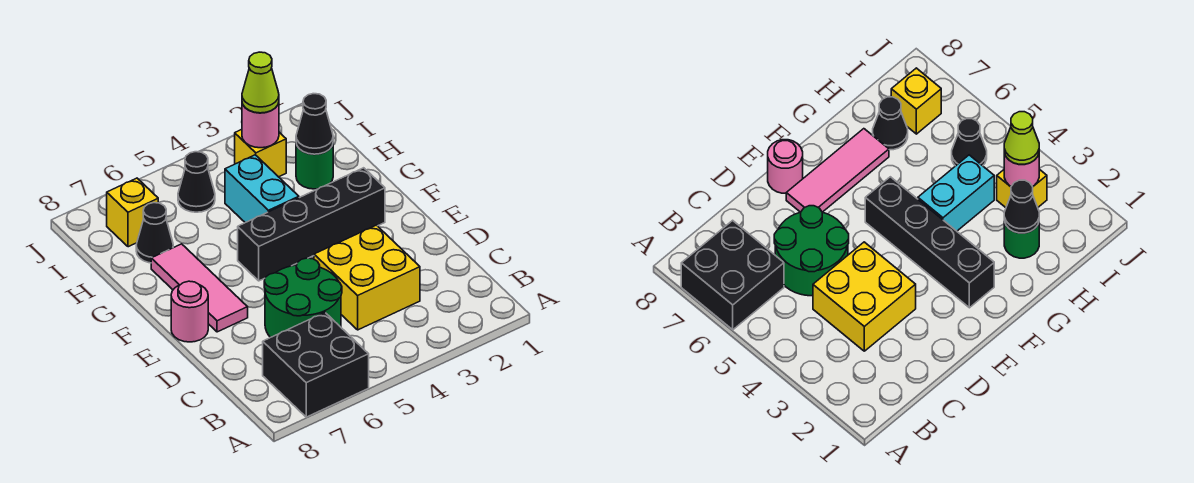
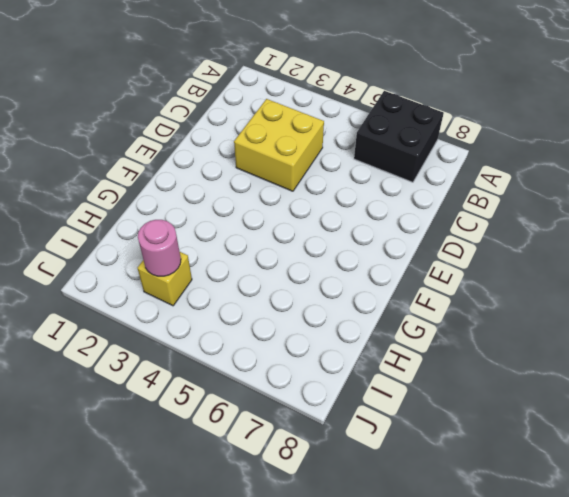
none -> green round brick C5:D6 level 1
none -> pink tile E7:G7 level 1
none -> pink round brick E8 level 1

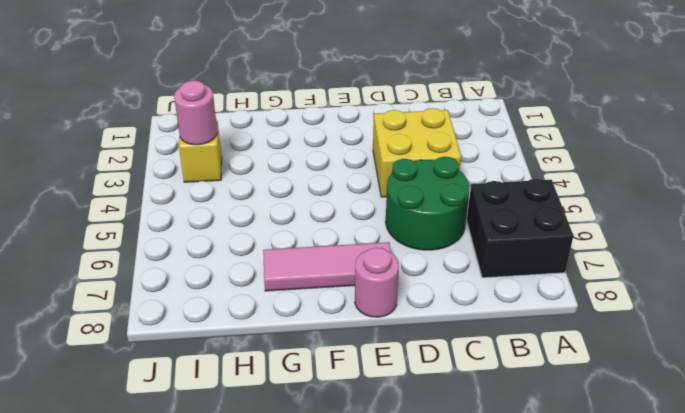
none -> black brick F2:F5 level 1
none -> cyan brick G4:H4 level 1
none -> green round brick H2 level 1

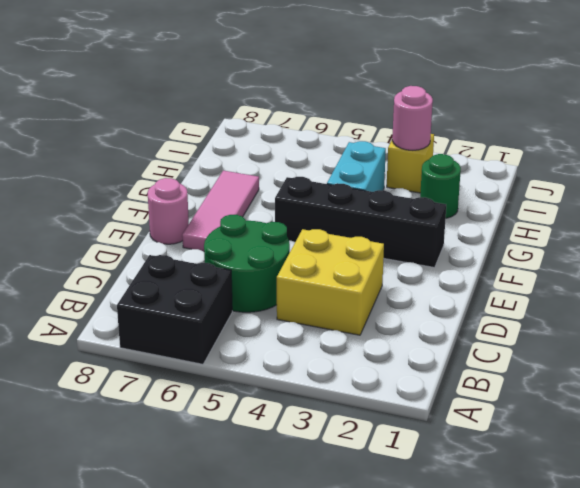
none -> black cone H7 level 1
none -> black cone I5 level 1
none -> yellow brick I7 level 1

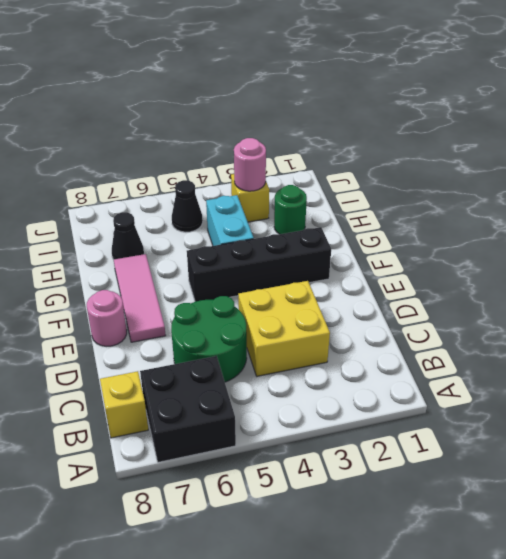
yellow brick B8 level 1 -> yellow brick I7 level 1
none -> black cone H2 level 2
none -> lime cone I3 level 3

